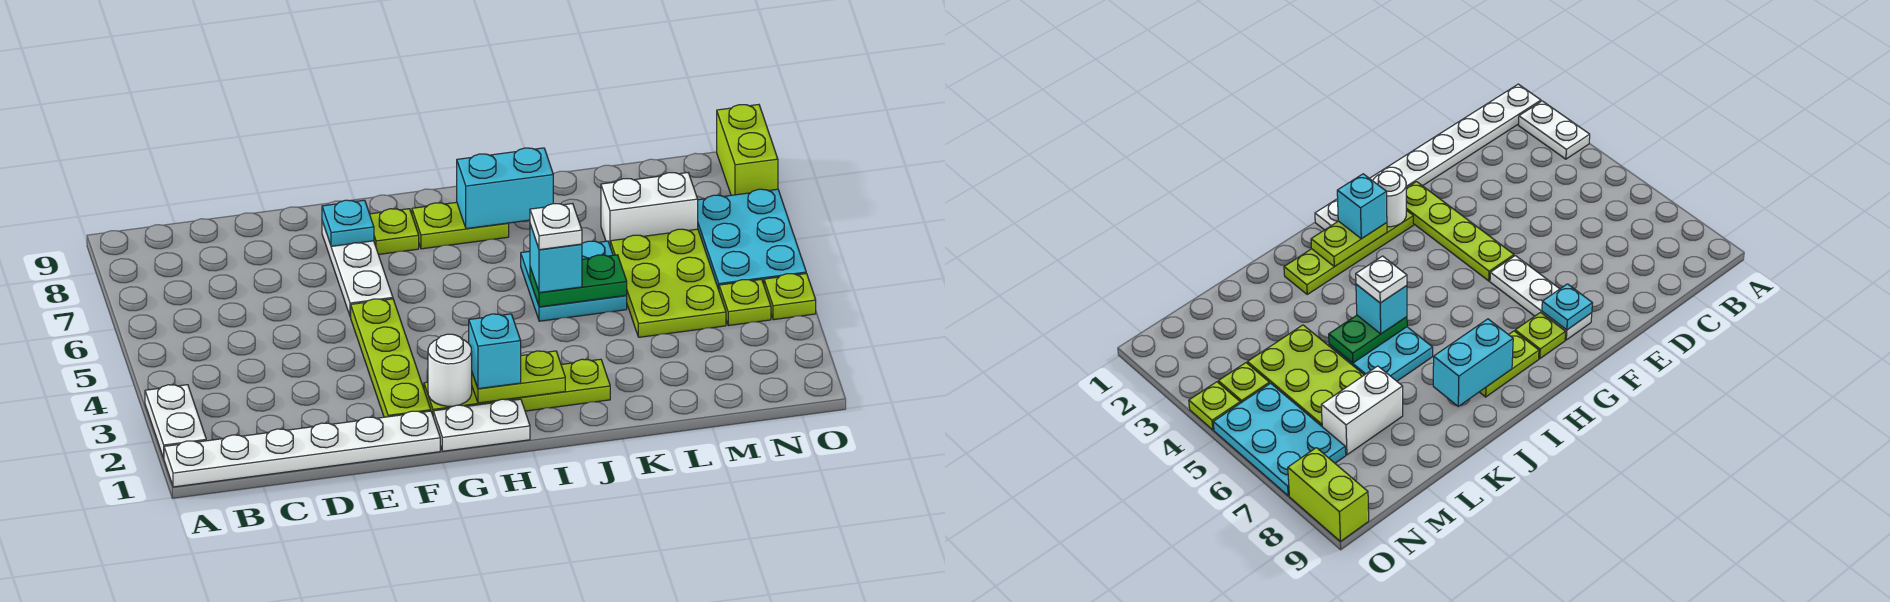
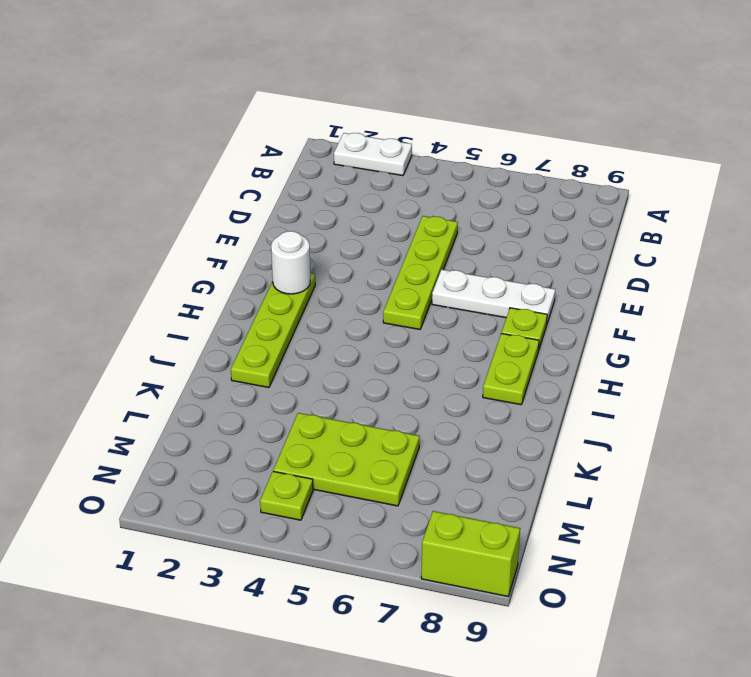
lime plate D5:G5 level 1 -> lime plate F2:F5 level 1
none -> white plate A1:F1 level 1
none -> white plate G1:H1 level 1
none -> cyan plate J5:K6 level 1

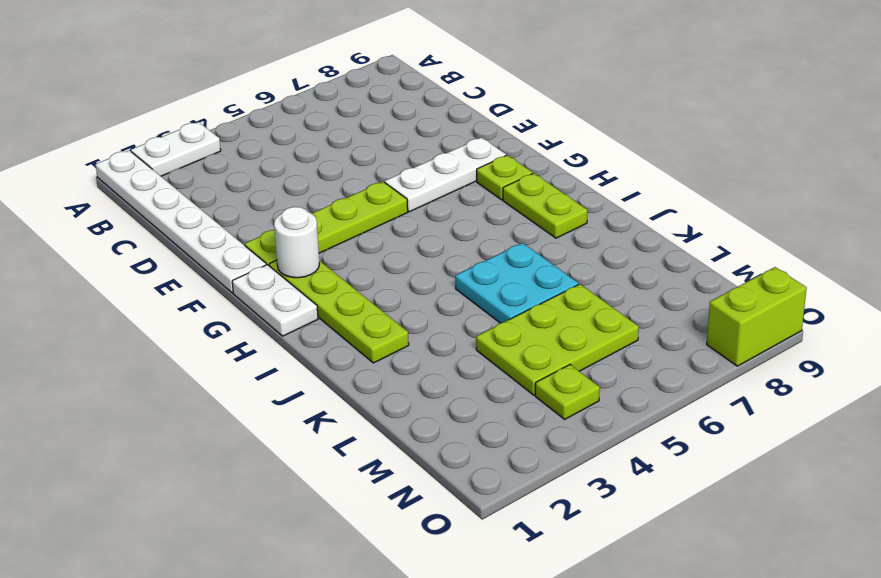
none -> white brick L7:M7 level 1
none -> cyan plate N5:O7 level 1
none -> lime plate O4 level 1

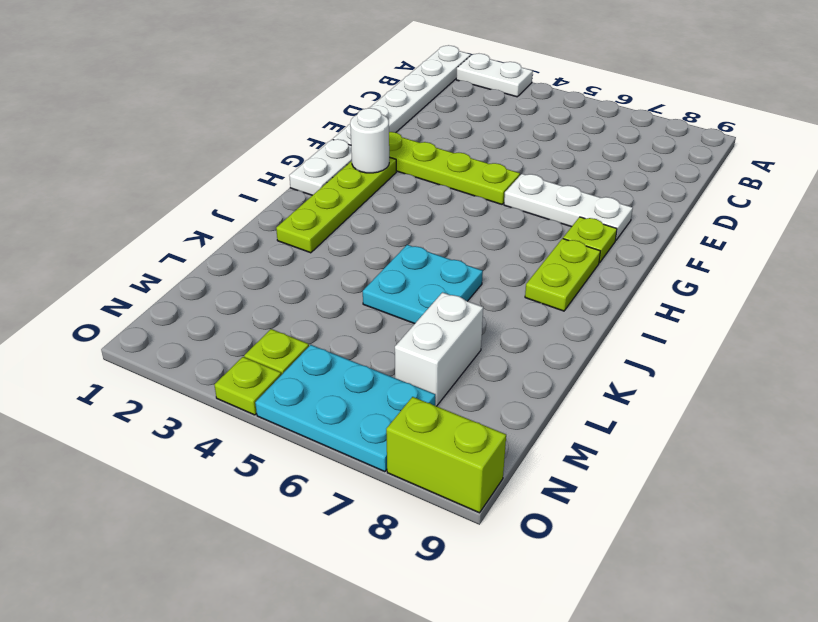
none -> lime plate L4:M6 level 1
none -> cyan plate F8 level 2
none -> lime plate H2:I2 level 2

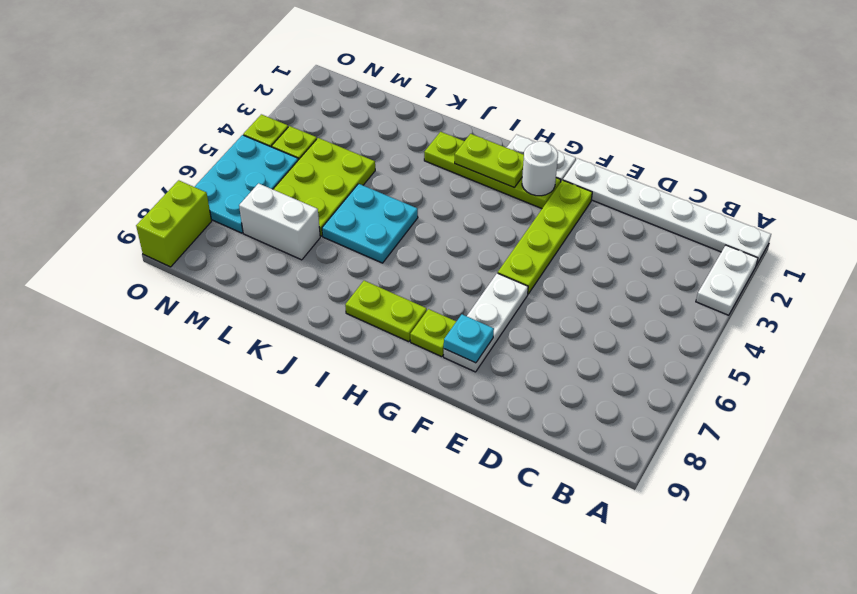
none -> cyan brick I8:J8 level 2
none -> green plate J5:K5 level 2
none -> cyan brick H2 level 3

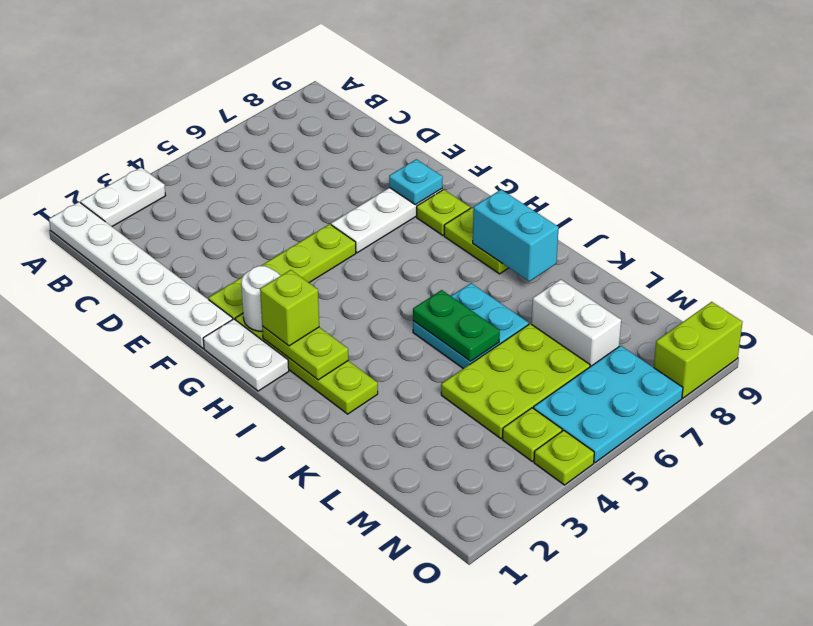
lime brick H2 level 3 -> cyan brick H2 level 3
none -> cyan brick J5 level 3
none -> white plate J5 level 4

